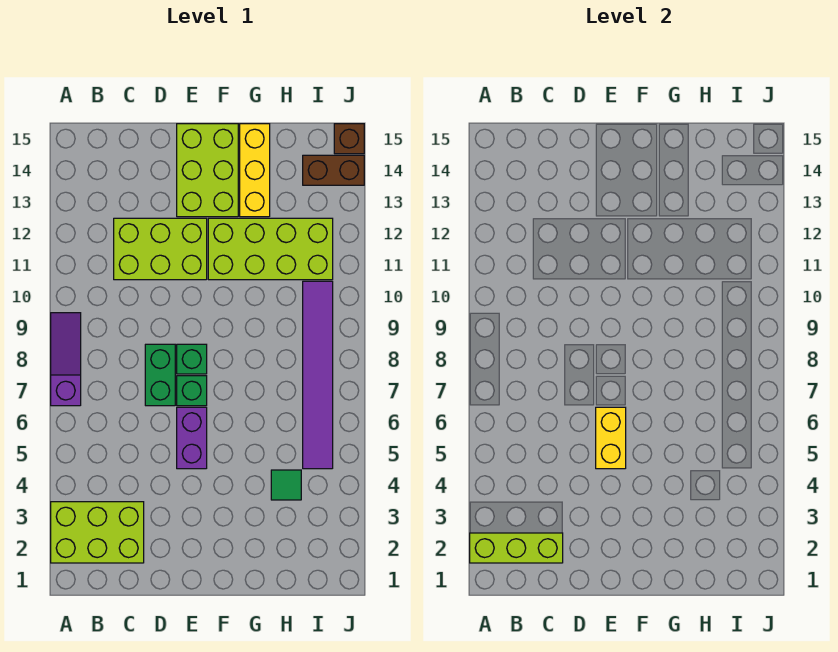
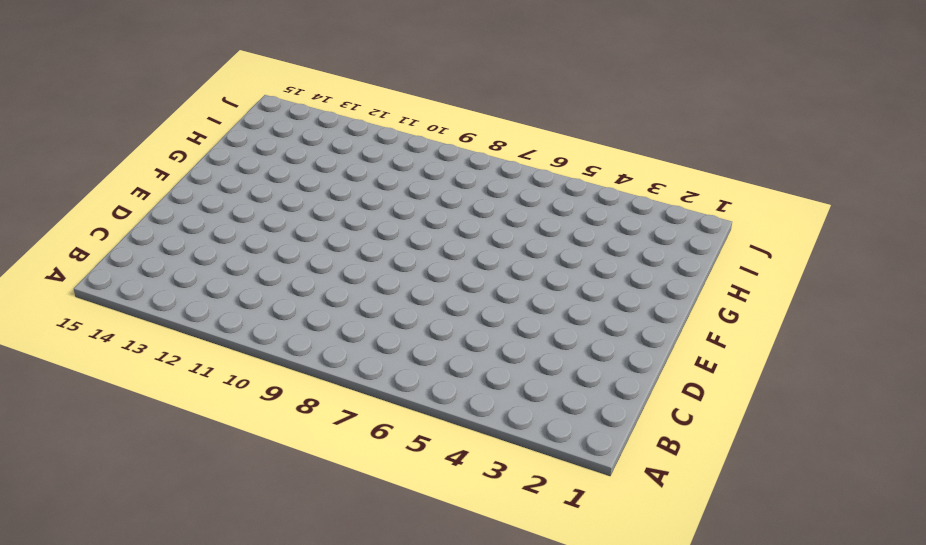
none -> lime brick A2:C3 level 1
none -> purple slope A7:A9 level 1 top 7
none -> lime brick C11:E12 level 1

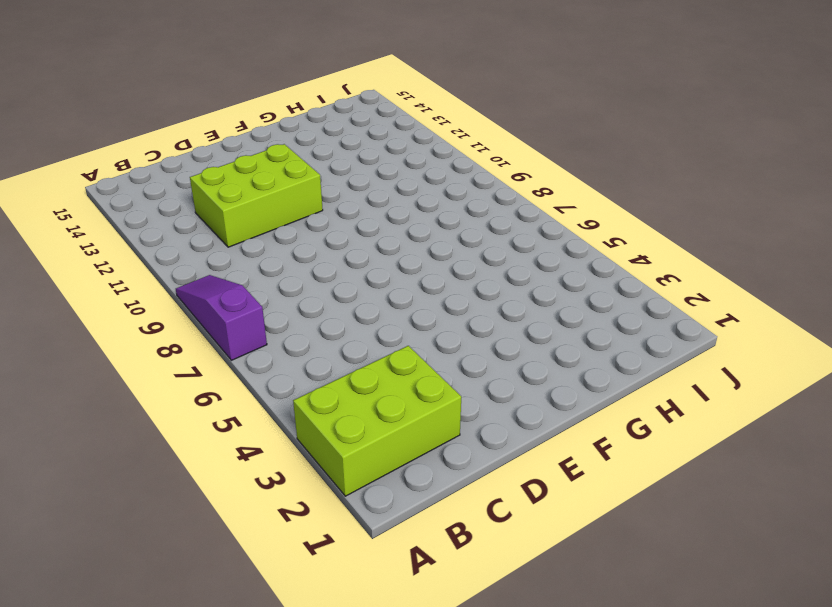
none -> green brick D7:D8 level 1
none -> purple brick E5:E6 level 1
none -> green brick E7 level 1

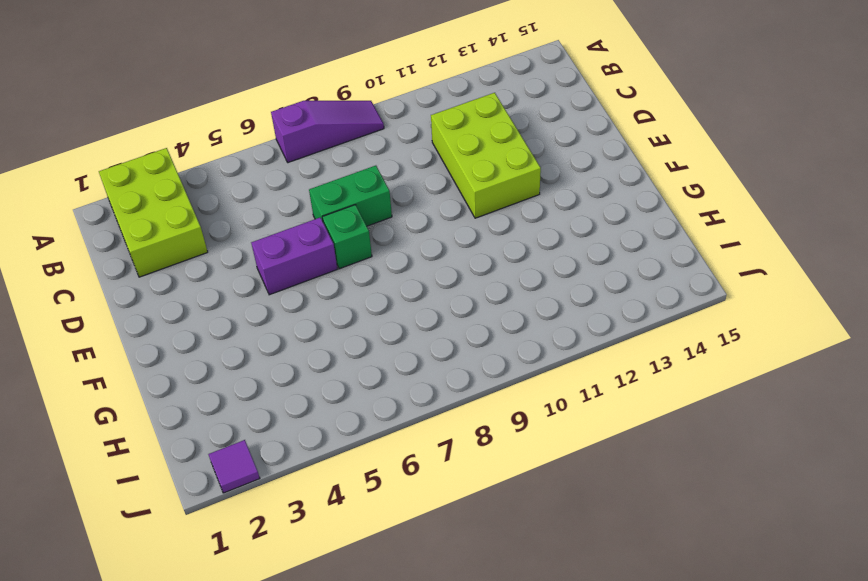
purple tile J2 level 1 -> none
none -> green brick E8 level 1
none -> lime brick E13:F15 level 1
none -> lime brick F11:I12 level 1

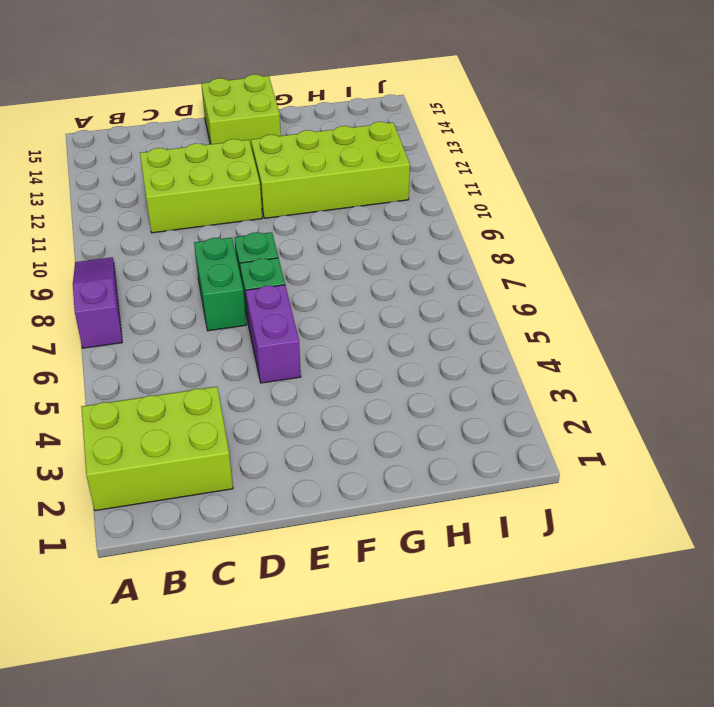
lime brick E14:F15 level 1 -> lime brick E13:F15 level 1
none -> yellow brick G13:G15 level 1
none -> green tile H4 level 1
none -> purple tile I5:I10 level 1

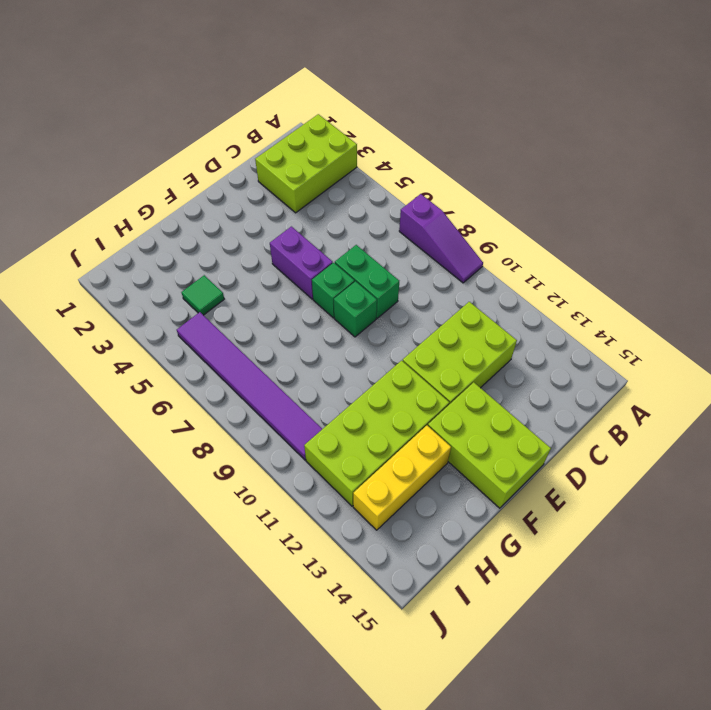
yellow brick G13:I13 level 1 -> yellow brick G13:G15 level 1
none -> brown brick I14:J14 level 1
none -> brown brick J15 level 1
none -> lime brick A2:C2 level 2

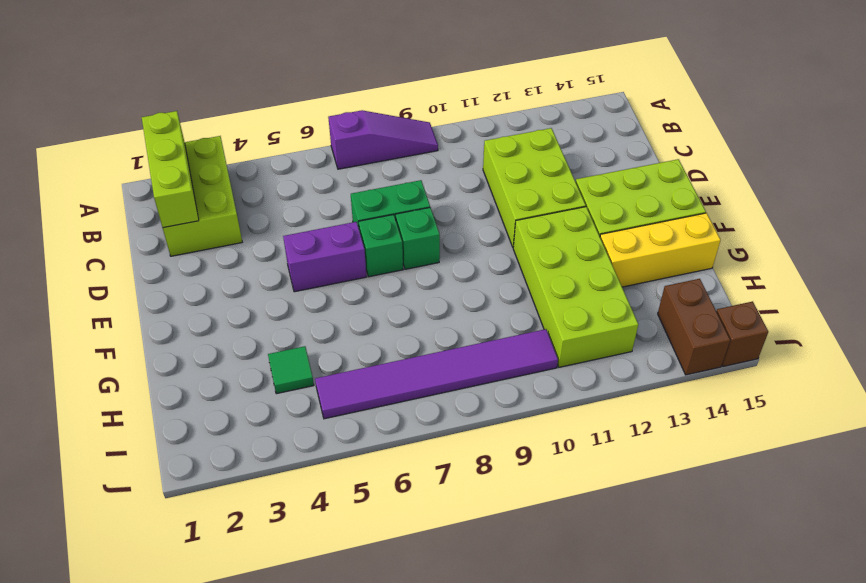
none -> yellow brick E5:E6 level 2

